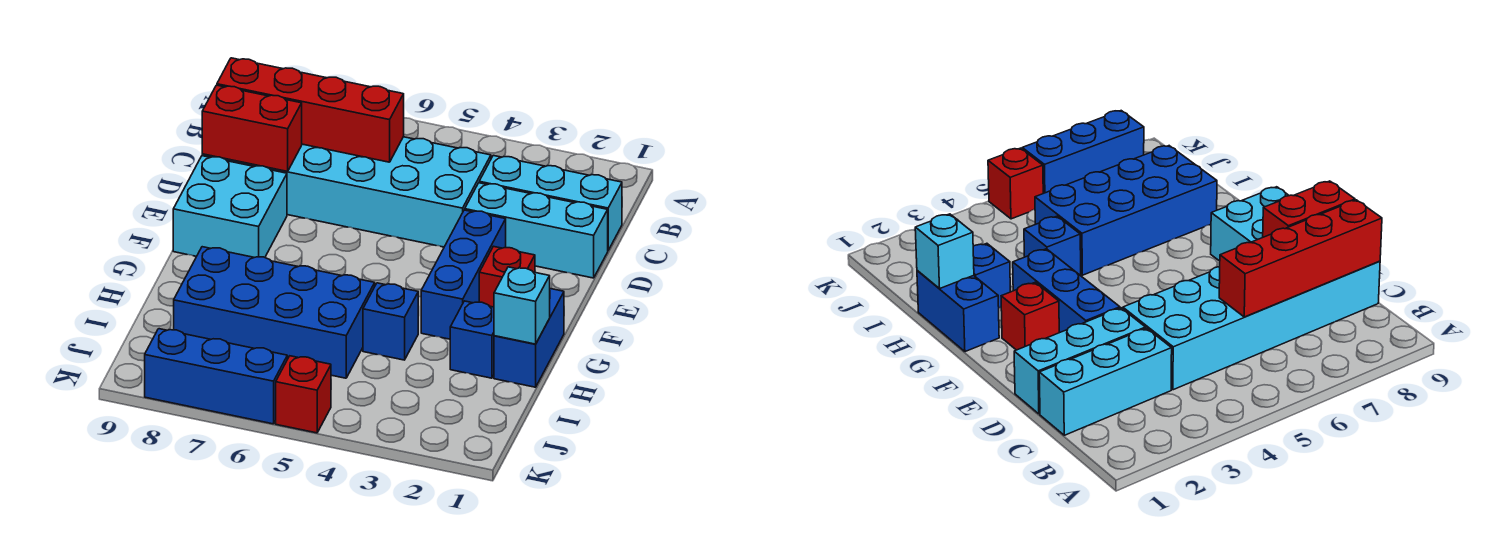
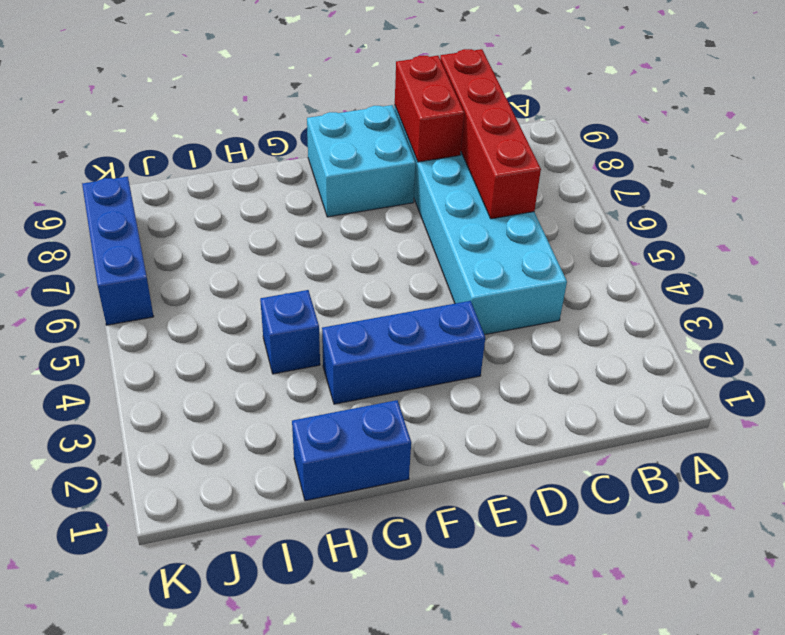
none -> cyan brick C1:C3 level 1
none -> cyan brick D1:D3 level 1
none -> red brick F2 level 1

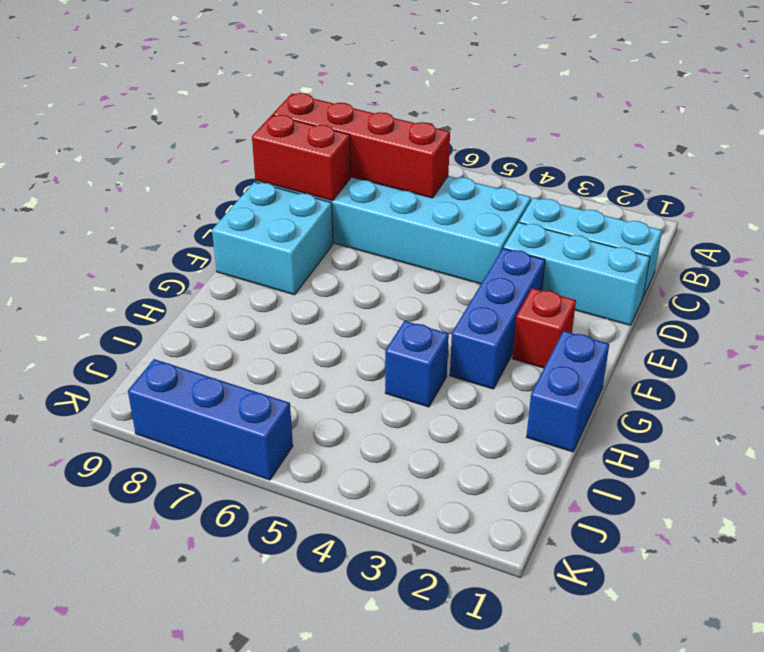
none -> blue brick H2 level 1
none -> blue brick H5:I8 level 1
none -> red brick K5 level 1

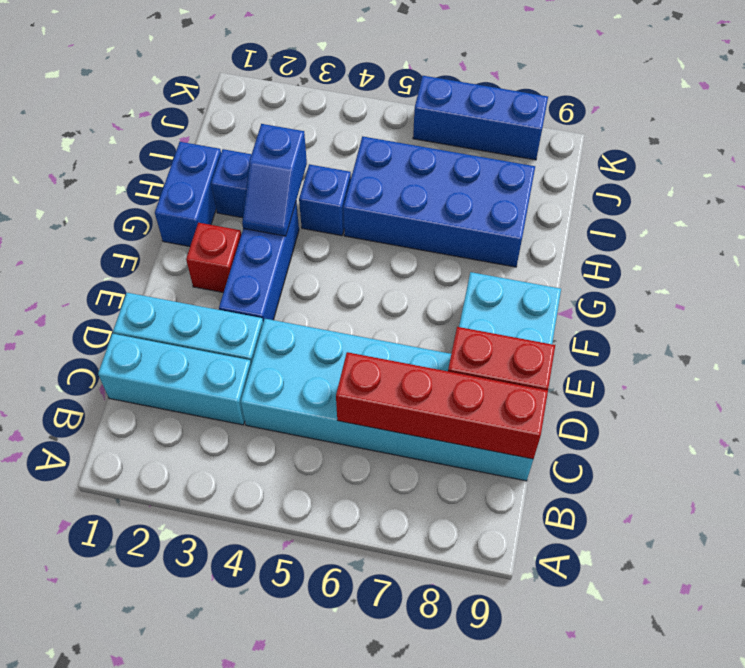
blue slope G3:H3 level 2 top H -> none
none -> red brick K5 level 1
none -> cyan brick H1 level 2

